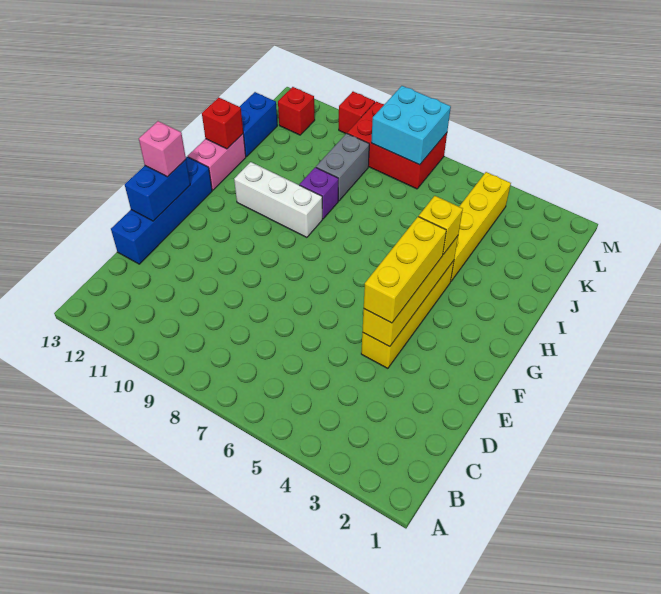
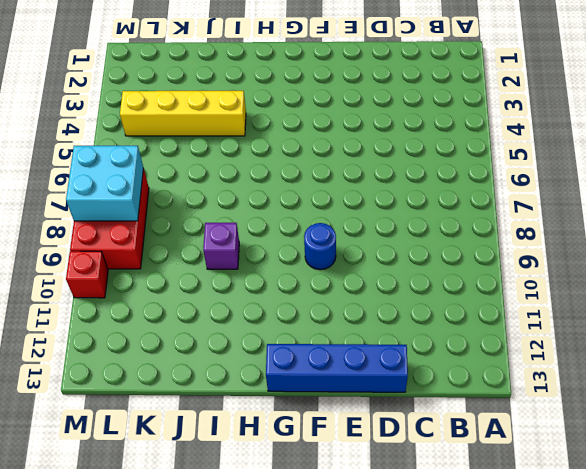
blue round brick F9 level 1 -> none
none -> yellow brick E4:H4 level 1
none -> white brick H9:H11 level 1
none -> pink brick H13:I13 level 1

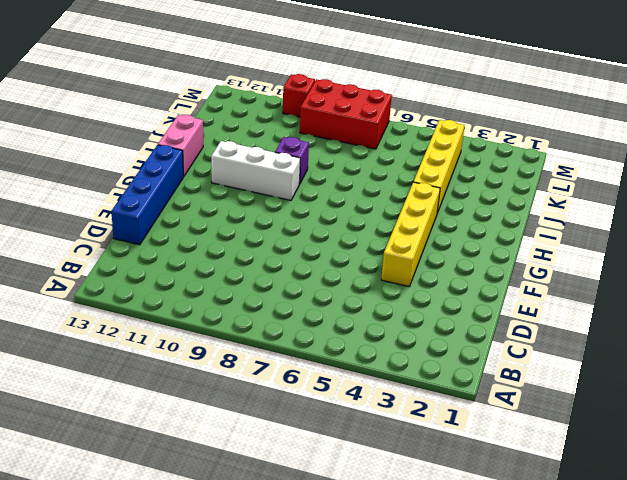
none -> grey brick J9:K9 level 1
none -> blue brick J13:K13 level 1
none -> red brick L12 level 1

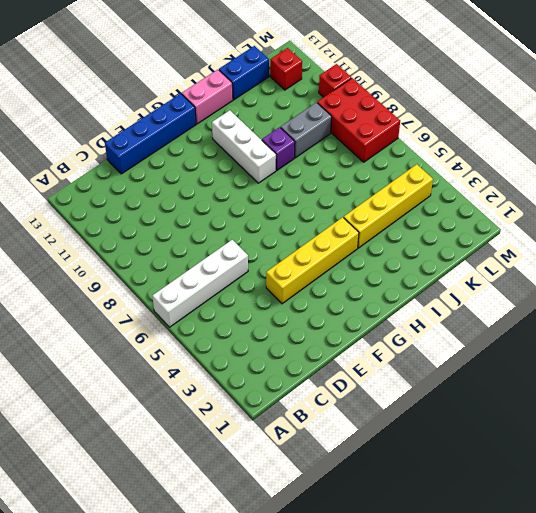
white brick A6:D6 level 1 -> none
none -> yellow brick E4:H4 level 2
none -> blue brick E13:F13 level 2
none -> red brick I13 level 2

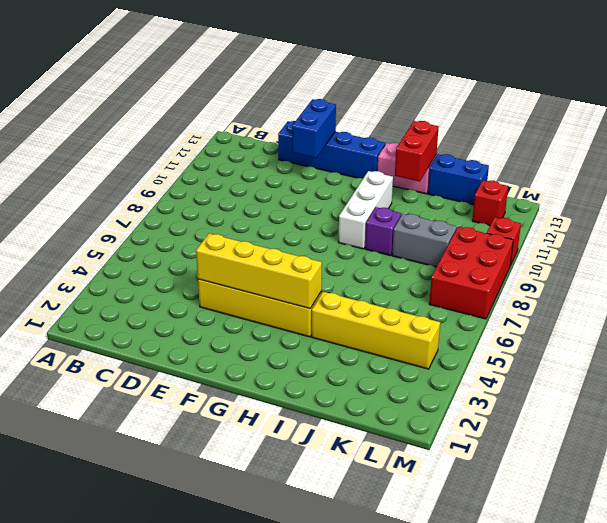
blue brick E12:E13 level 2 -> blue brick E13:F13 level 2
red brick I12:I13 level 2 -> red brick I13 level 2
none -> cyan brick L7:M8 level 2
none -> yellow brick E4:G4 level 3
none -> pink brick F13 level 3

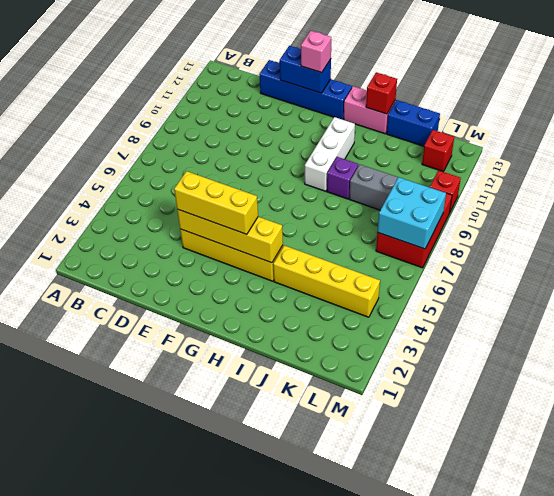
none -> yellow brick H4 level 3

